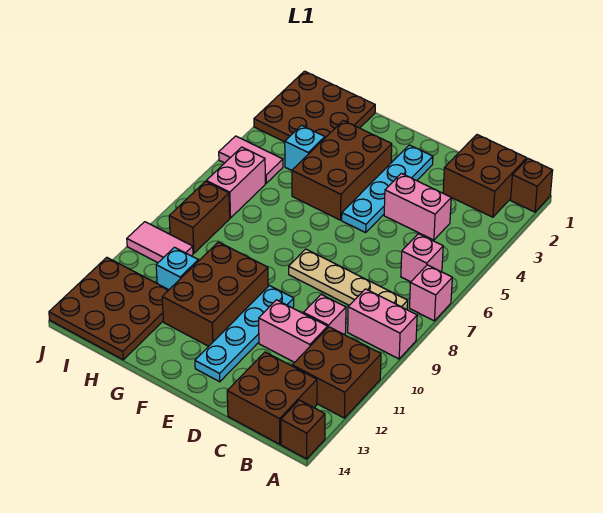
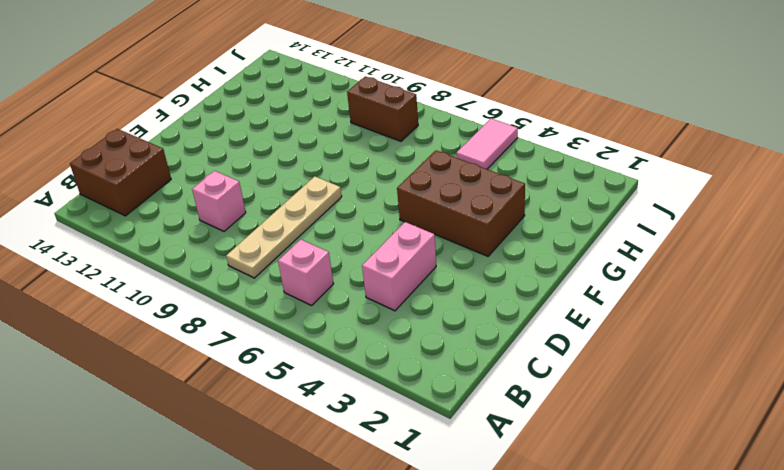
none -> brown brick A1 level 1
none -> pink brick A7 level 1
none -> pink brick A9:B9 level 1

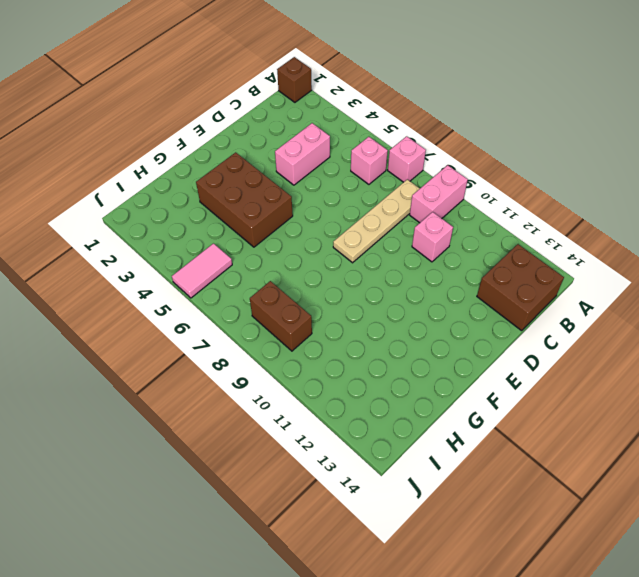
none -> brown brick A11:B12 level 1
none -> brown brick A14 level 1
none -> brown brick B1:C2 level 1

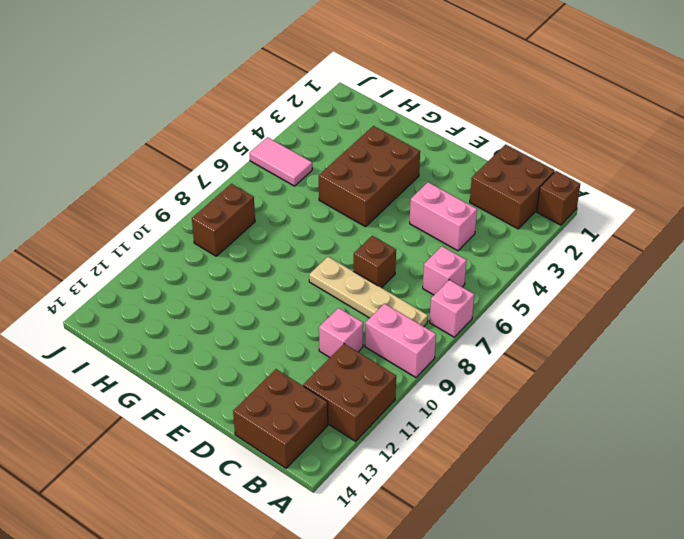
brown brick D7 level 1 -> brown brick A14 level 1
none -> pink brick C11:D11 level 1
none -> cyan plate E2:E5 level 1
none -> cyan plate E10:E13 level 1

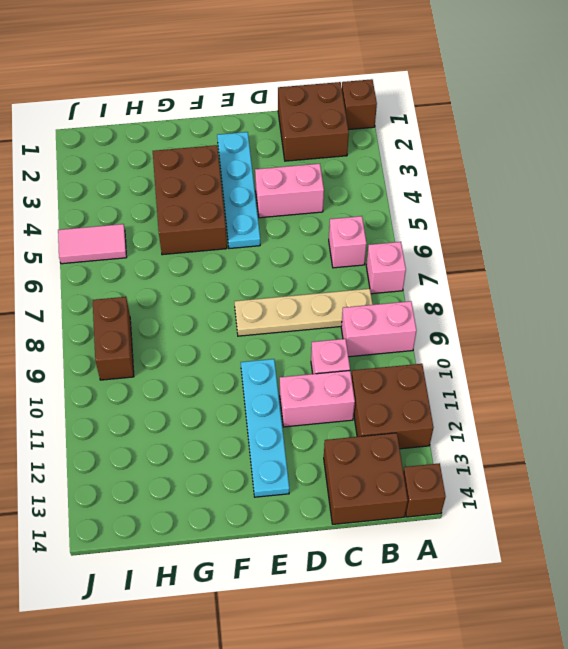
none -> brown brick F10:G12 level 1
none -> brown plate H1:J3 level 1
none -> cyan brick H4 level 1

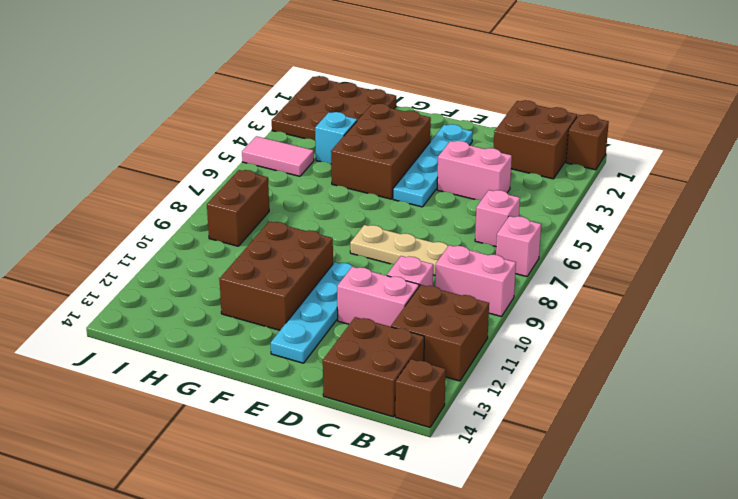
none -> cyan brick H11 level 1
none -> brown plate H12:J14 level 1
none -> pink brick I6:I7 level 1

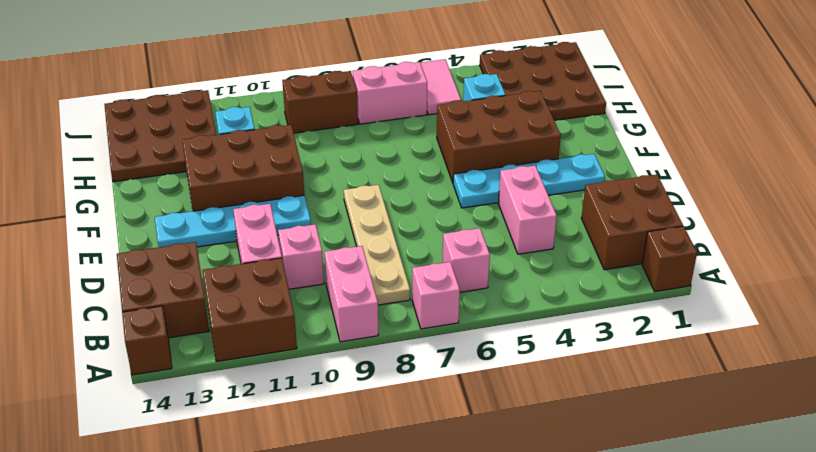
none -> pink tile I10:J10 level 1

